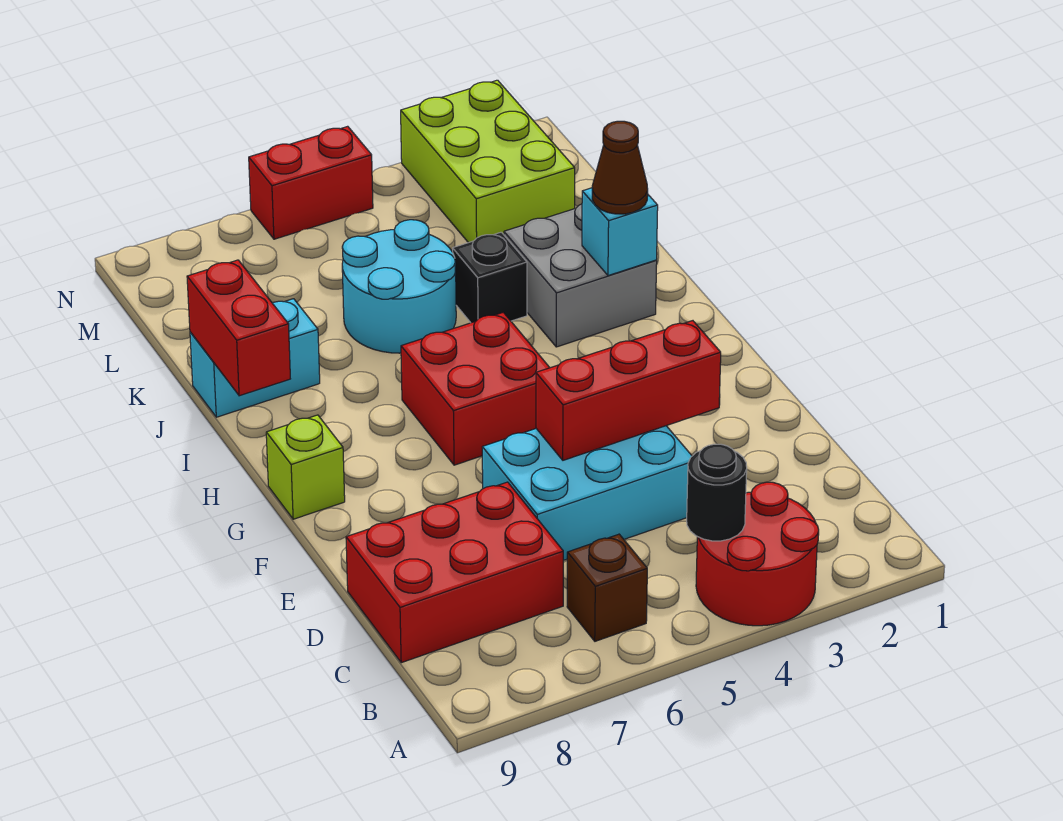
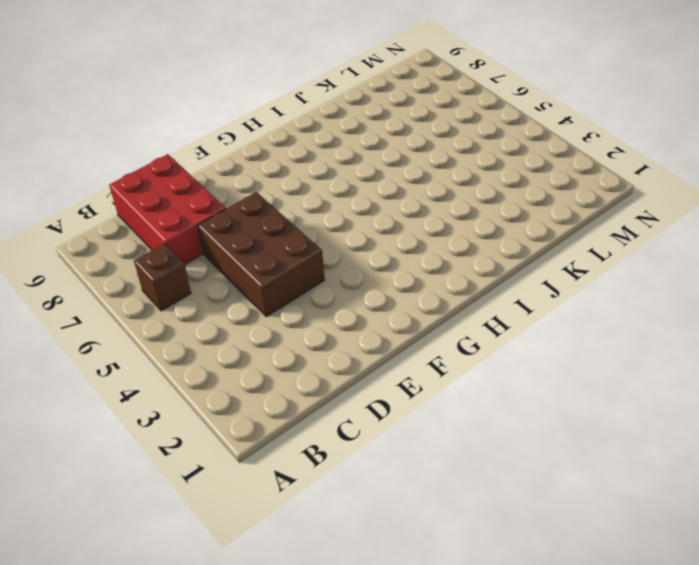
brown brick D4:E6 level 1 -> cyan brick D4:E6 level 1
none -> red round brick A3:B4 level 1
none -> red brick G5:H6 level 1
none -> lime brick G9 level 1

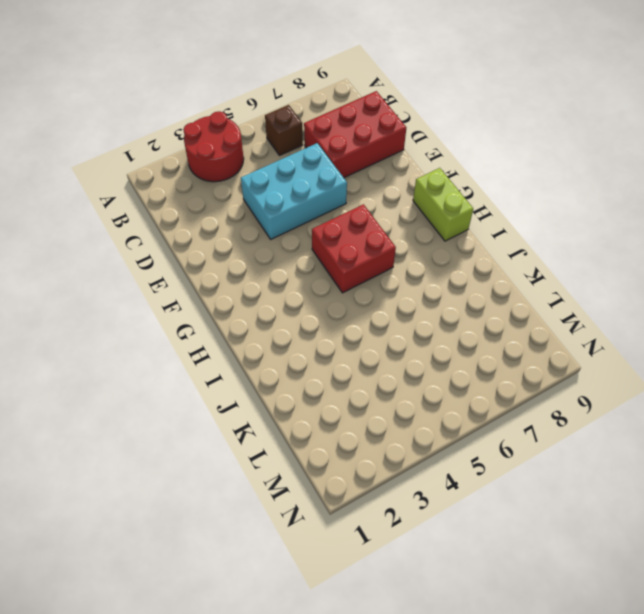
lime brick G9:H9 level 1 -> lime brick G9 level 1
none -> grey brick I2:J3 level 1
none -> black brick J4 level 1
none -> cyan round brick J5:K6 level 1

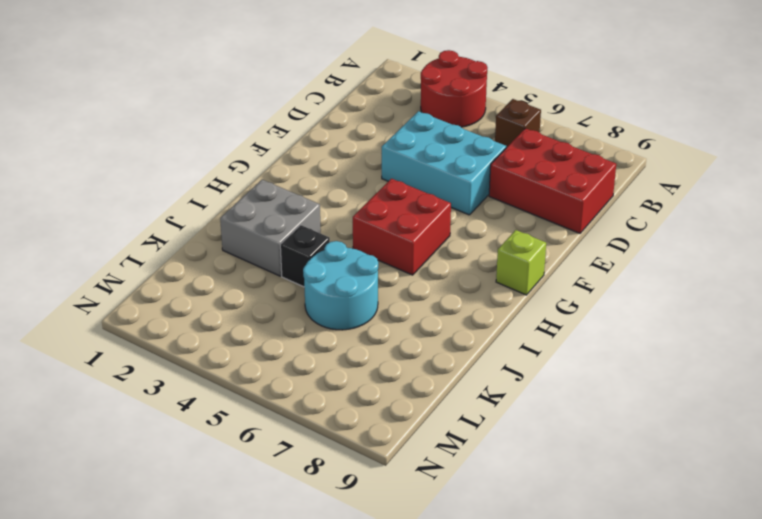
none -> cyan brick J8:J9 level 1
none -> lime brick L2:N3 level 1
none -> red brick N5:N6 level 1

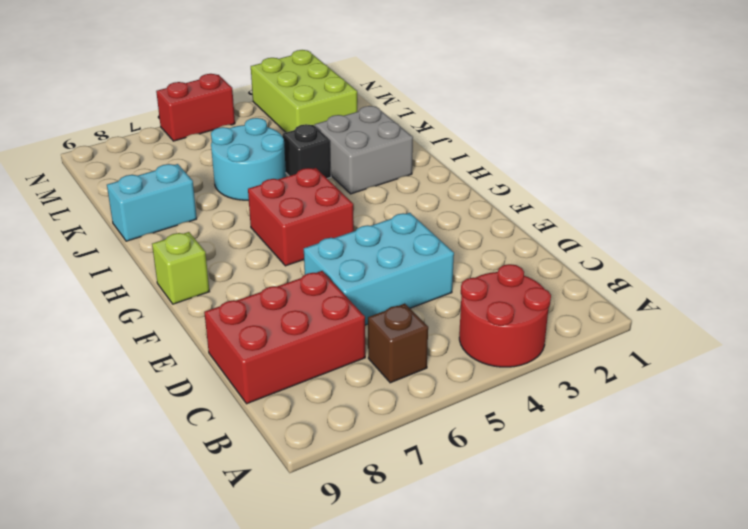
none -> black round brick B4 level 2
none -> red brick E3:E5 level 2
none -> cyan brick I2 level 2

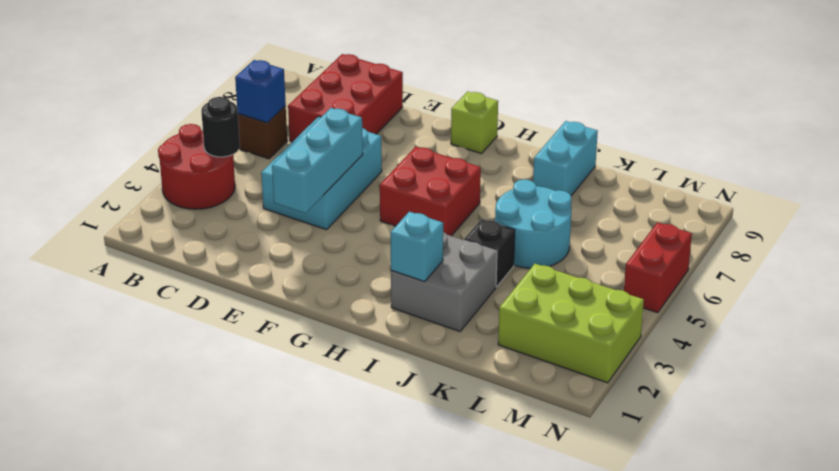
blue brick B6 level 2 -> none
cyan brick E3:E5 level 2 -> red brick E3:E5 level 2
none -> red brick I9:J9 level 2
none -> brown cone I2 level 3

